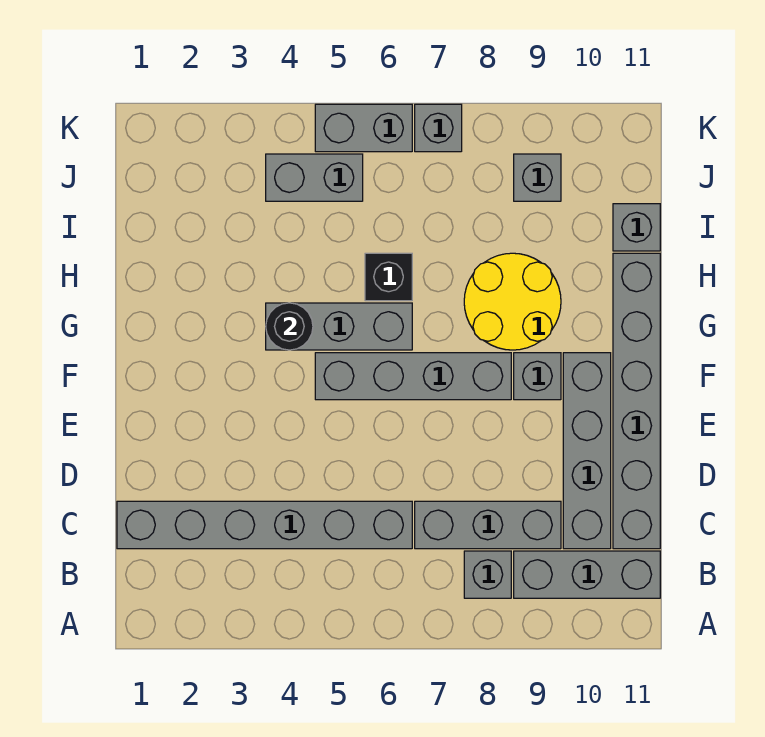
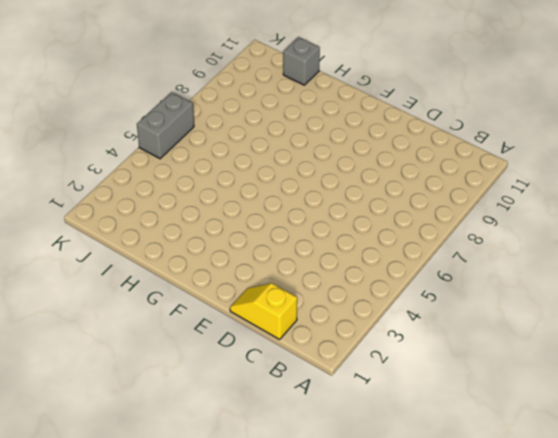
yellow slope C1:D1 level 1 top C -> grey brick C1:C6 level 1
none -> grey brick B8 level 1
none -> grey brick B9:B11 level 1
none -> grey brick C7:C9 level 1

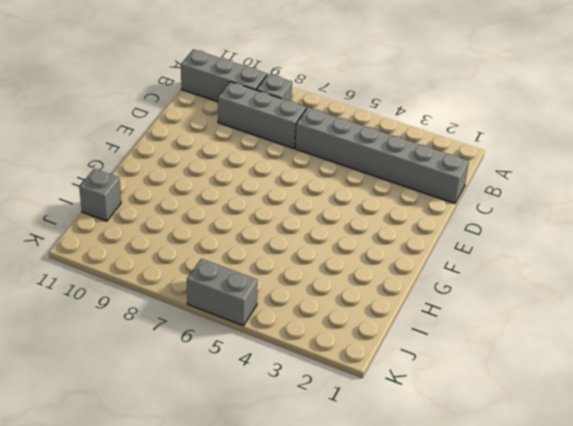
none -> grey brick C10:F10 level 1
none -> grey brick C11:H11 level 1
none -> grey brick F5:F8 level 1

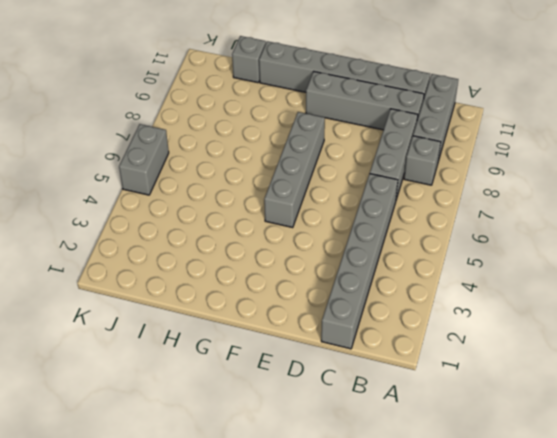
none -> grey brick F9 level 1
none -> grey brick G4:G6 level 1
none -> yellow round brick G8:H9 level 1

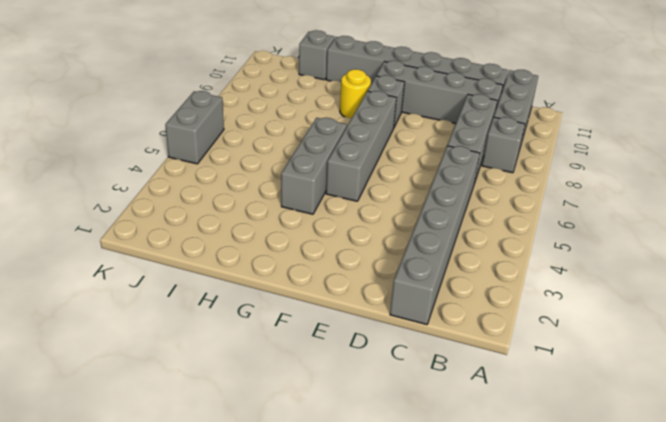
yellow round brick G9 level 1 -> yellow round brick G8:H9 level 1
none -> black brick H6 level 1
none -> grey brick J4:J5 level 1
none -> grey brick J9 level 1

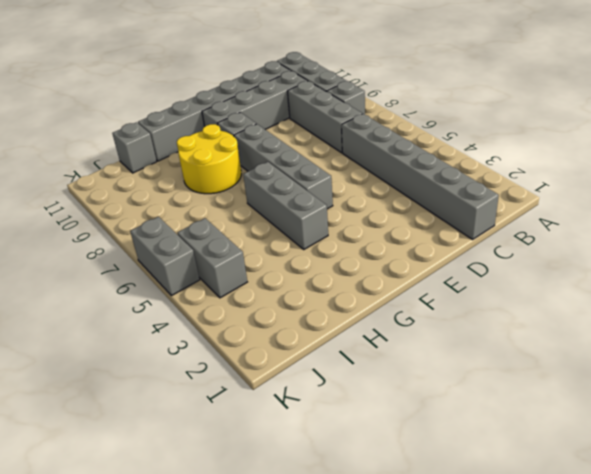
none -> black brick H6 level 1
none -> grey brick J9 level 1
none -> grey brick K7 level 1

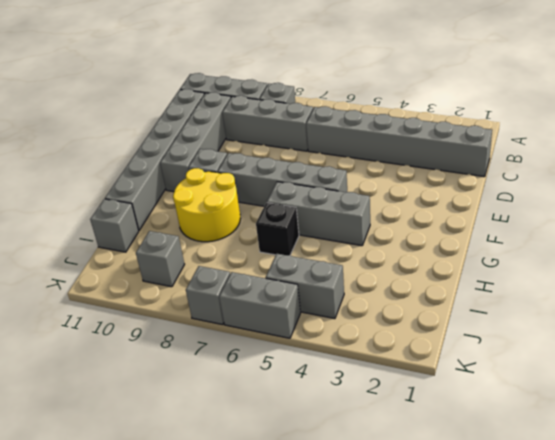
none -> black round brick G4 level 2

